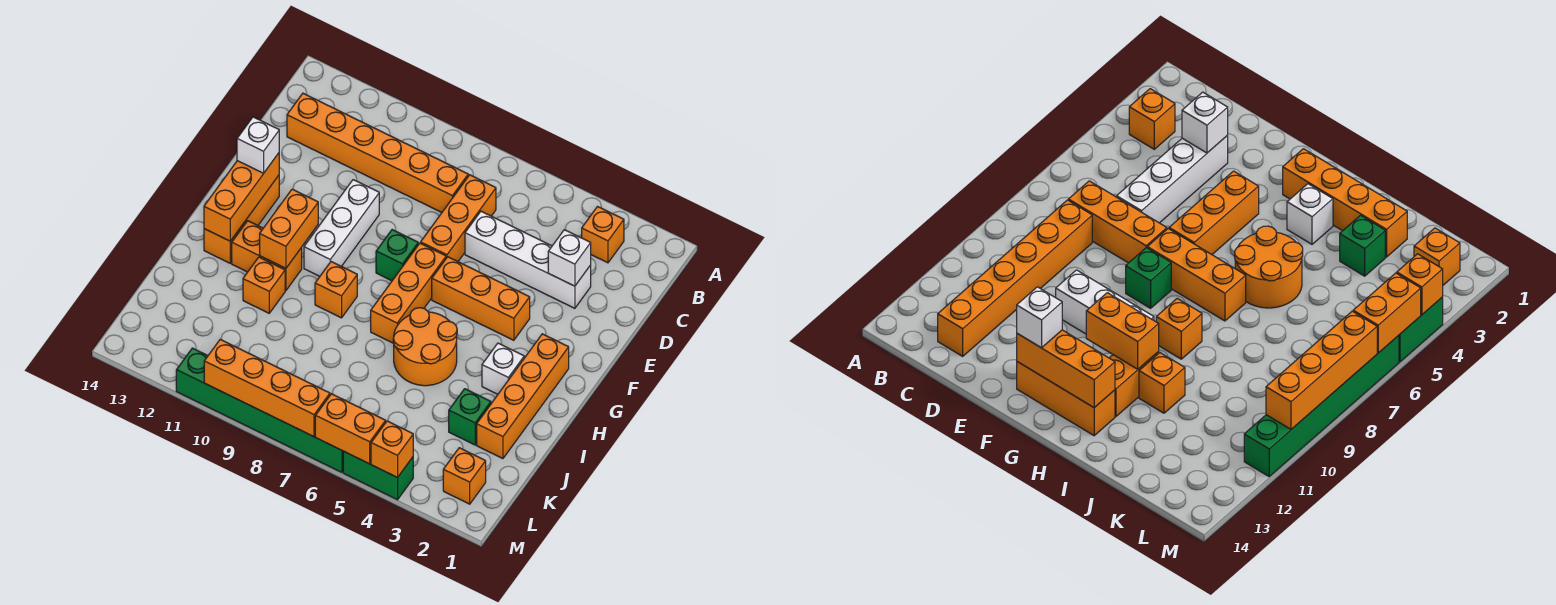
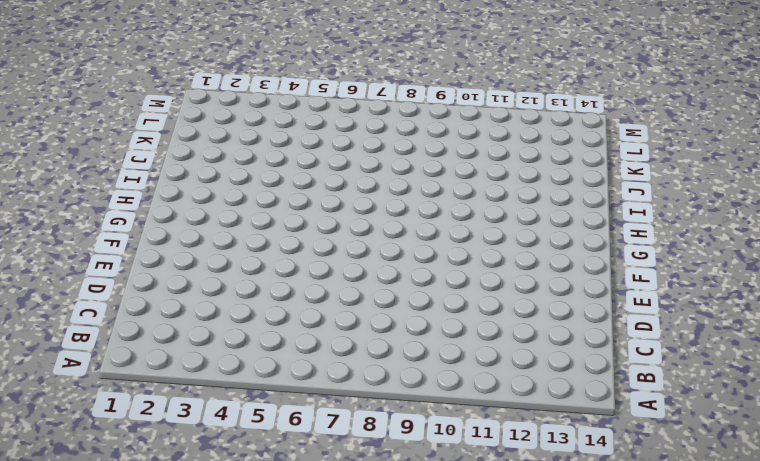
none -> orange brick B3 level 1
none -> orange brick C7:E7 level 1
none -> orange brick C8:C13 level 1

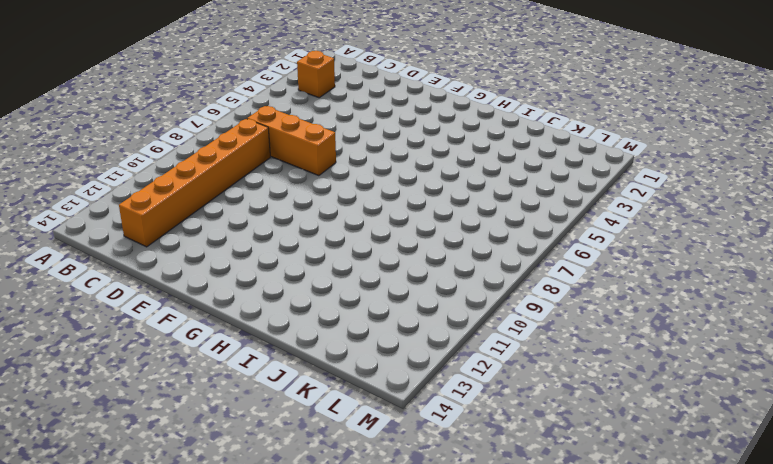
none -> white brick D3:D6 level 1
none -> white brick E10:G10 level 1
none -> orange brick F4:F6 level 1

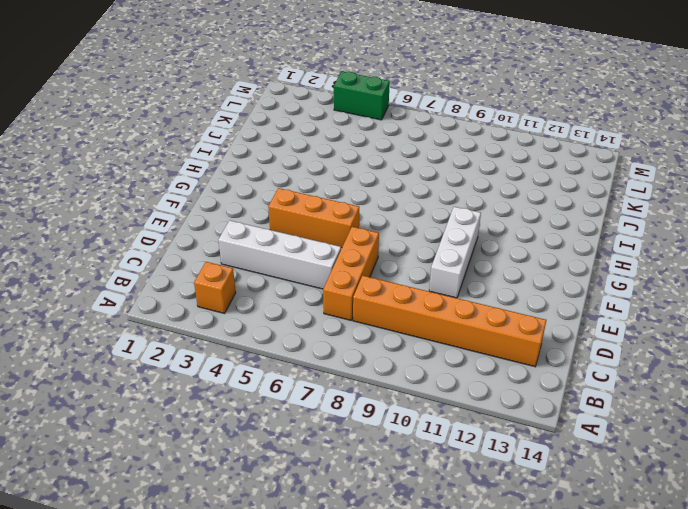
none -> orange brick F7:H7 level 1
none -> green brick F8 level 1
none -> orange brick F13:H13 level 1

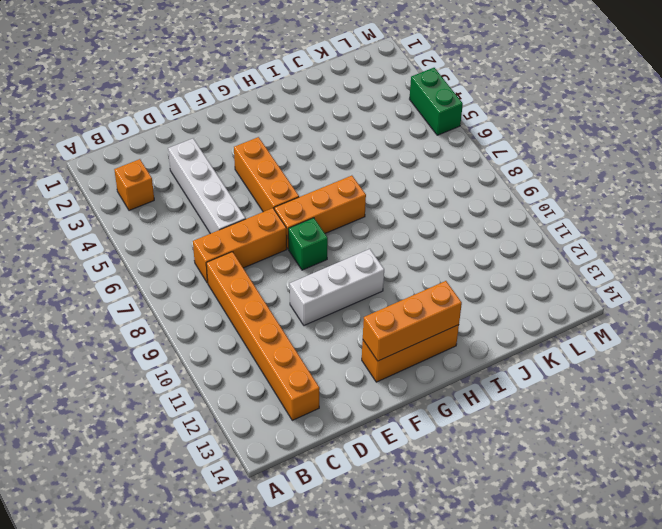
none -> orange brick G2:J2 level 1
none -> white brick H3 level 1
none -> orange round brick H5:I6 level 1

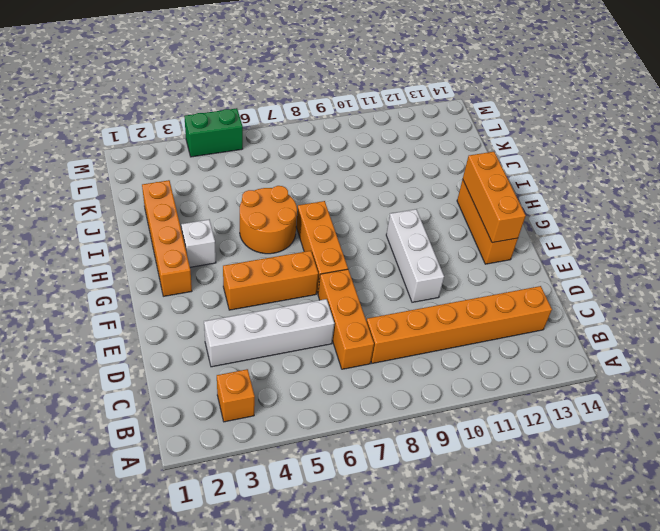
none -> green brick F8 level 1
none -> orange brick H9 level 1
none -> orange brick H11:H12 level 1

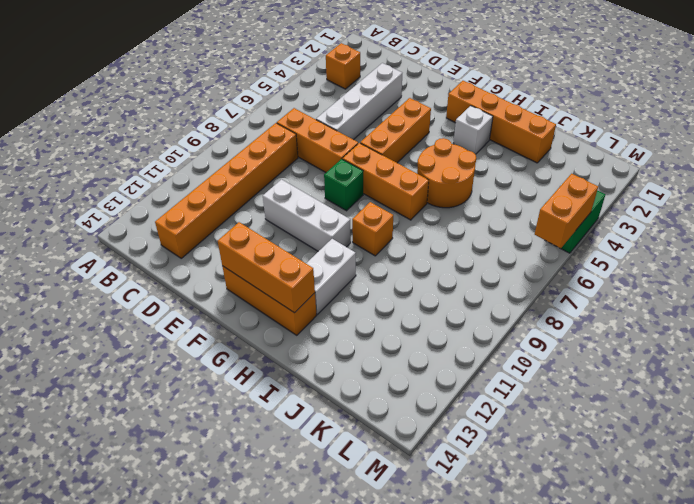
white brick H11:H12 level 1 -> orange brick H11:H12 level 1
none -> orange brick I11 level 1
none -> green brick J3 level 1
none -> orange brick L2 level 1

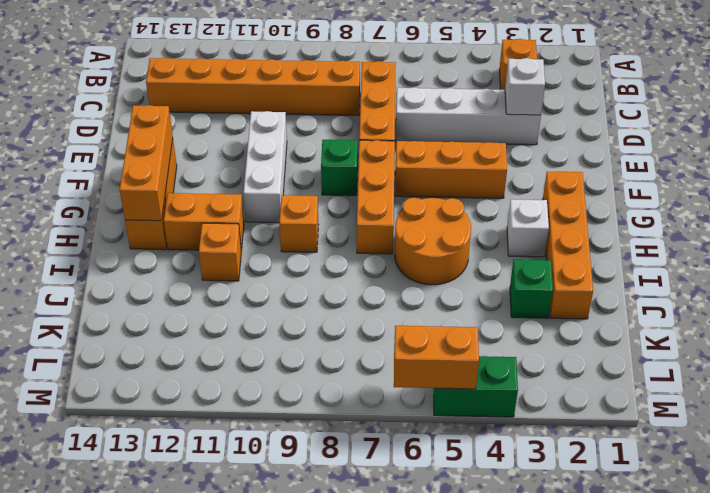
none -> orange brick L2 level 1
none -> green brick M6:M11 level 1
none -> orange brick G11:H11 level 2

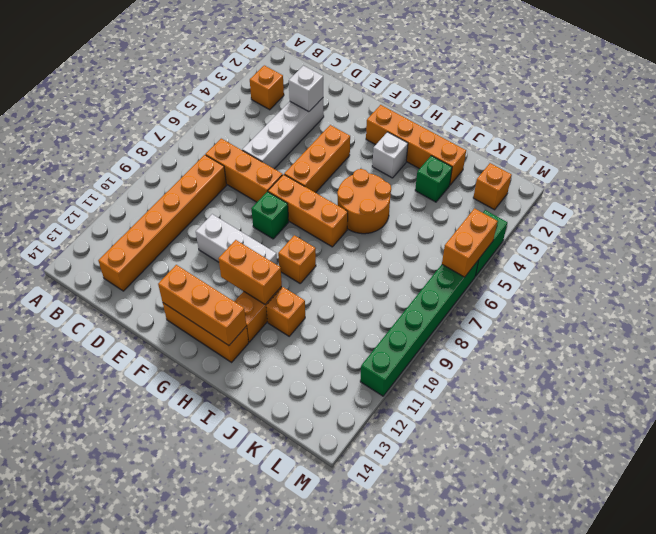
none -> orange brick M4 level 2
none -> orange brick M7:M10 level 2
none -> white brick F13 level 3

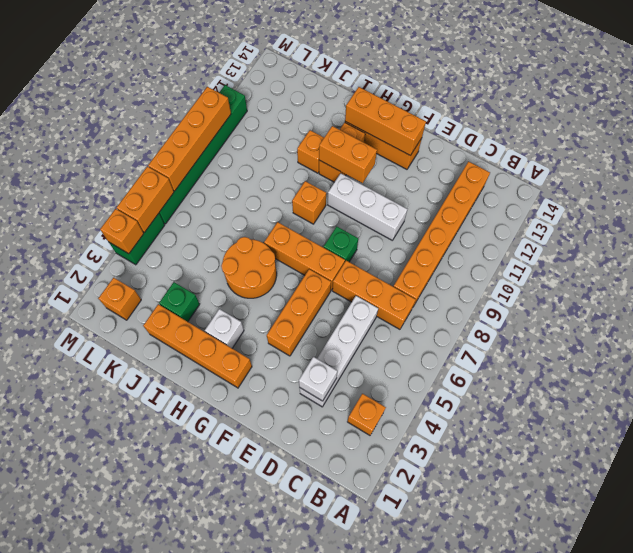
none -> white brick F13 level 3

